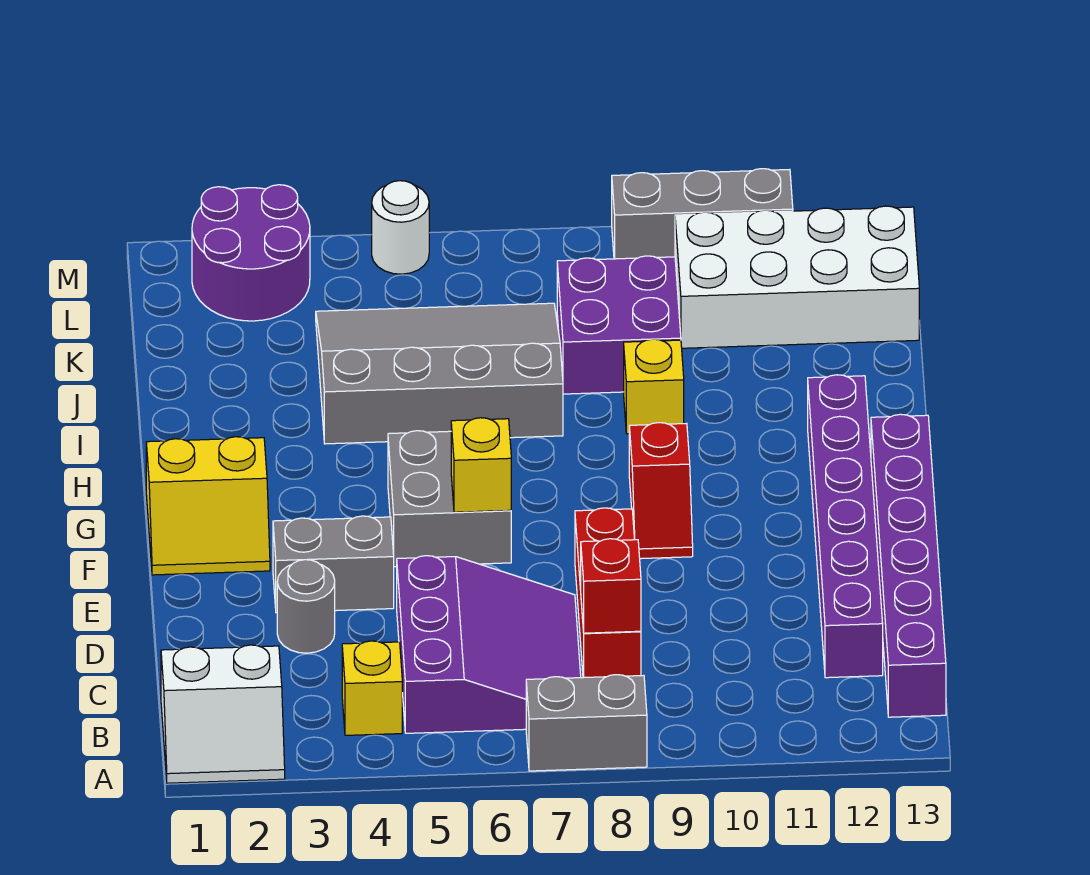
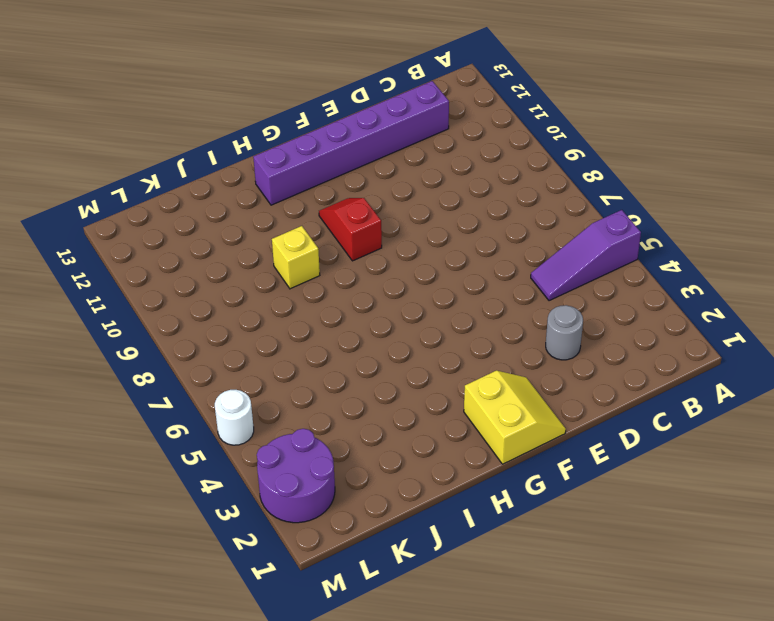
purple slope A5:C5 level 1 top A -> purple slope B5:D7 level 1 top 5
red slope G9:G10 level 1 top 9 -> red slope F9:G9 level 1 top G
none -> white slope A1:B2 level 1 top B
none -> grey brick A7:A8 level 1
none -> yellow brick B4 level 1

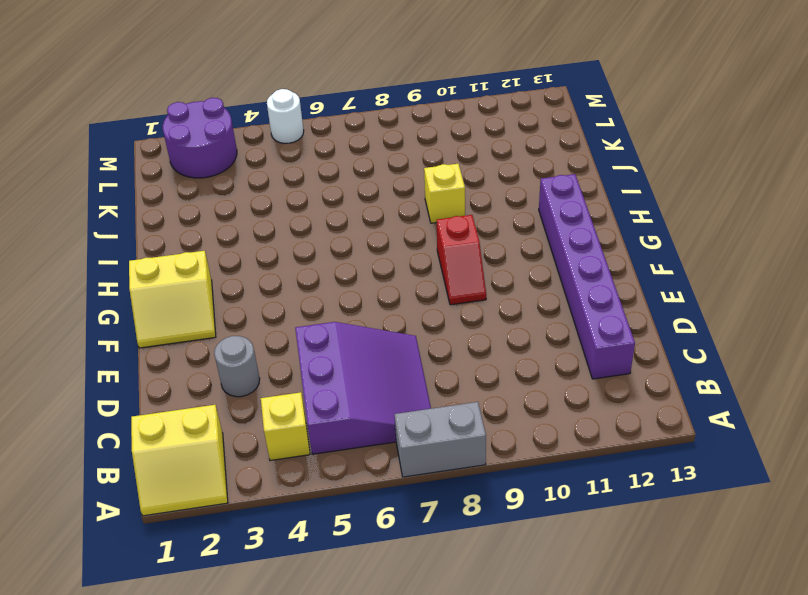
yellow slope A1:B2 level 1 top B -> white slope A1:B2 level 1 top B
none -> purple brick B13:G13 level 1
none -> red brick C8:E8 level 1
none -> grey brick E3:E4 level 1

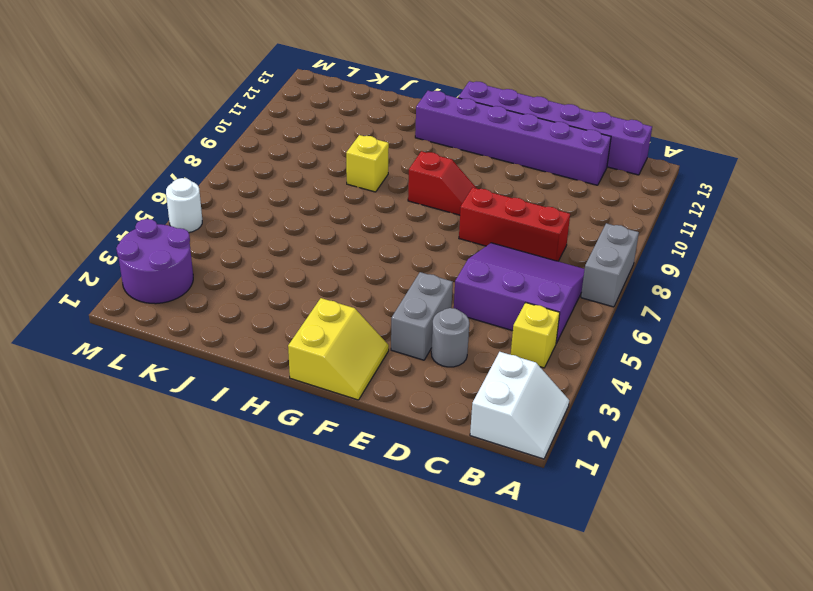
none -> grey brick F5:G6 level 1
none -> grey slope I4:K7 level 1 top I
none -> purple brick J8:K9 level 1

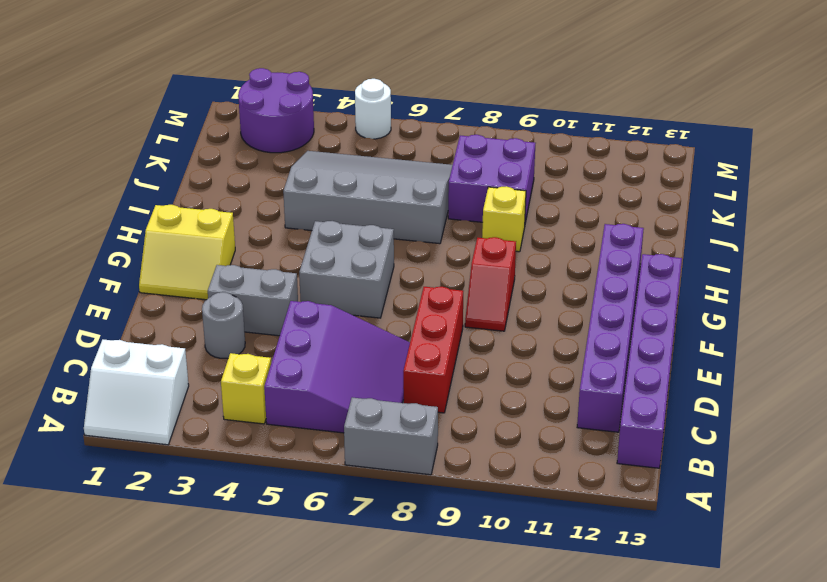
none -> white brick K10:L13 level 1
none -> grey brick M9:M11 level 1
none -> red brick C8 level 2

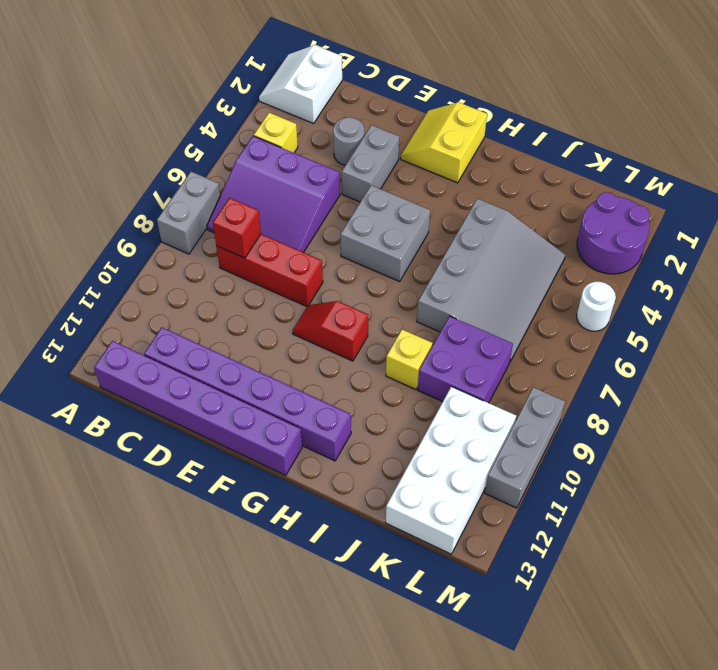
none -> yellow brick F6 level 2

